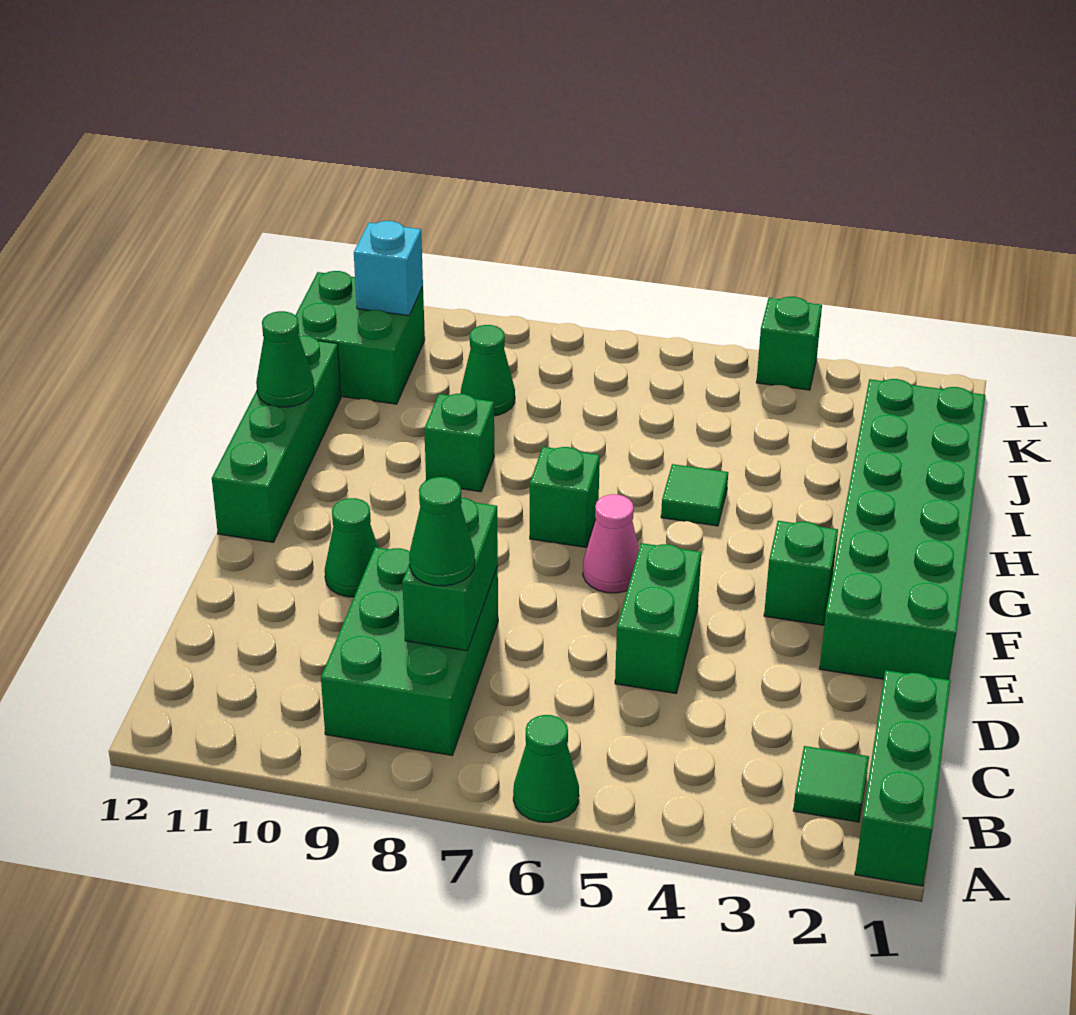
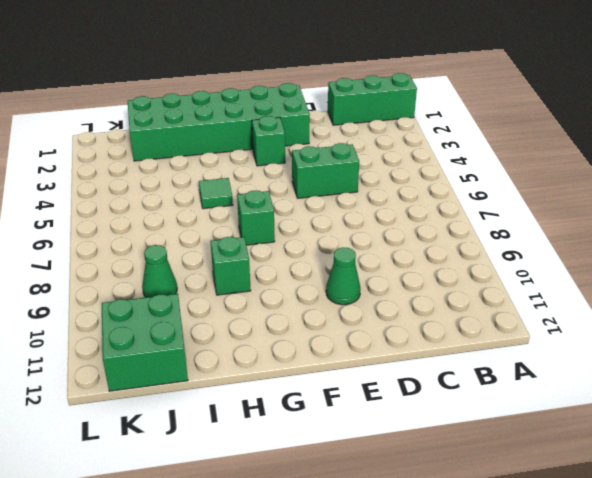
none -> green cone A6 level 1
none -> green tile B2 level 1
none -> green brick B8:D9 level 1

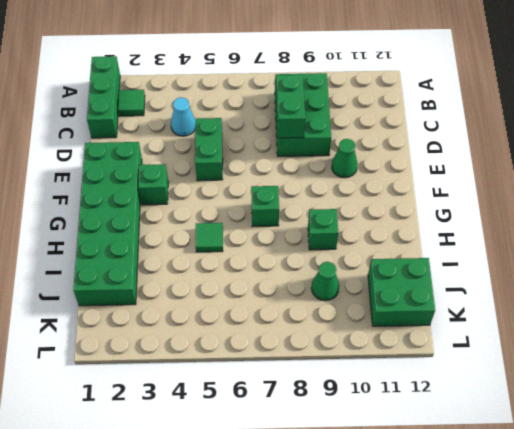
cyan cone C4 level 1 -> none
none -> green cone A6 level 1
none -> pink cone F6 level 1
none -> green brick F12:I12 level 1

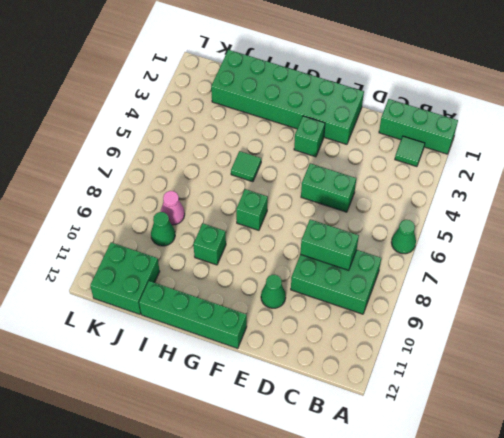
pink cone J8 level 1 -> pink cone F6 level 1
none -> green brick L4 level 1
none -> green cone H12 level 2
none -> cyan brick K11 level 2

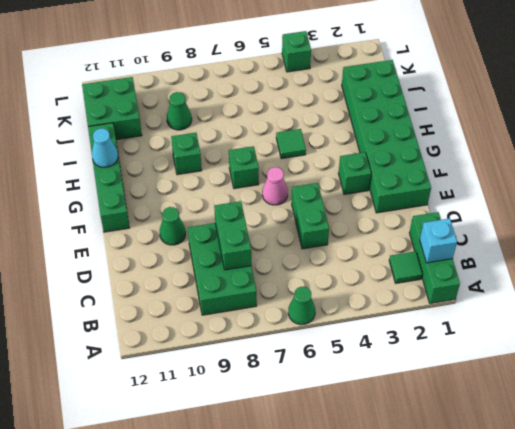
cyan brick B1 level 2 -> cyan brick K11 level 2
cyan cone H12 level 2 -> green cone H12 level 2
none -> green cone C8 level 3

